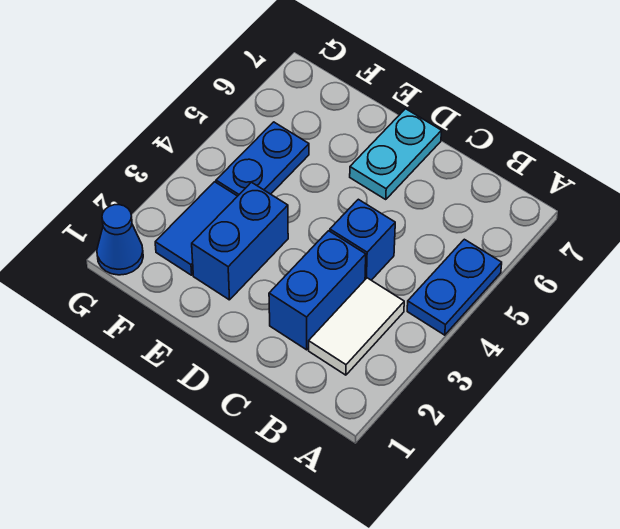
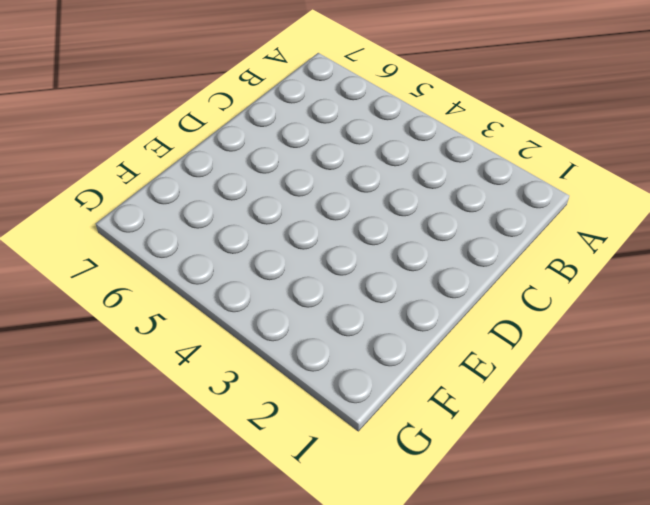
none -> blue plate A4:A5 level 1
none -> white tile B2:B3 level 1

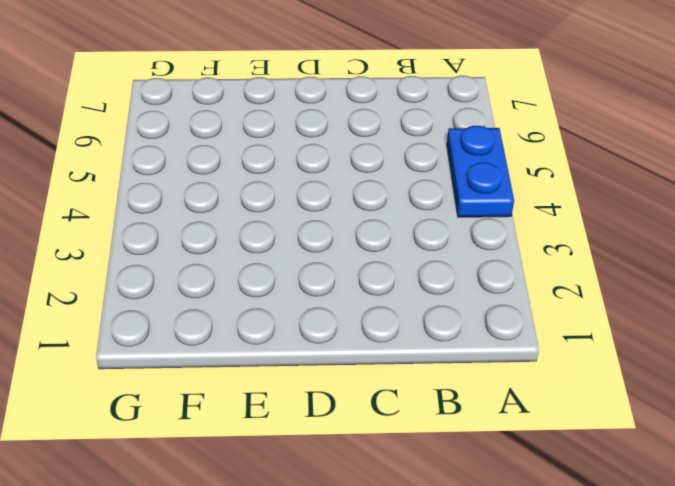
none -> white tile B2:B3 level 1
none -> blue brick C2:C3 level 1

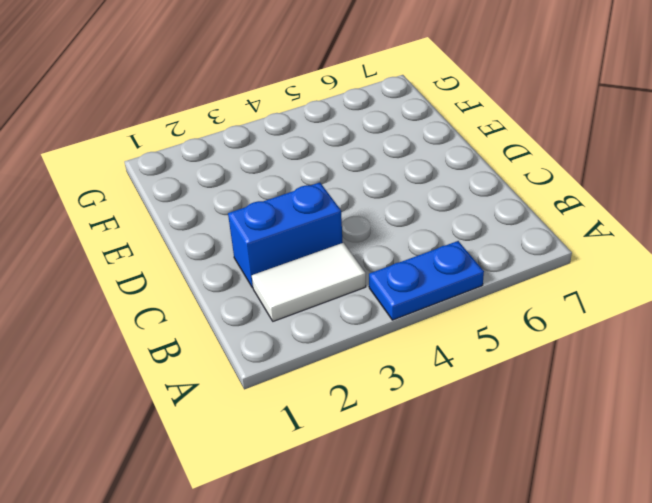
none -> blue brick C4 level 1
none -> cyan plate D6:D7 level 1

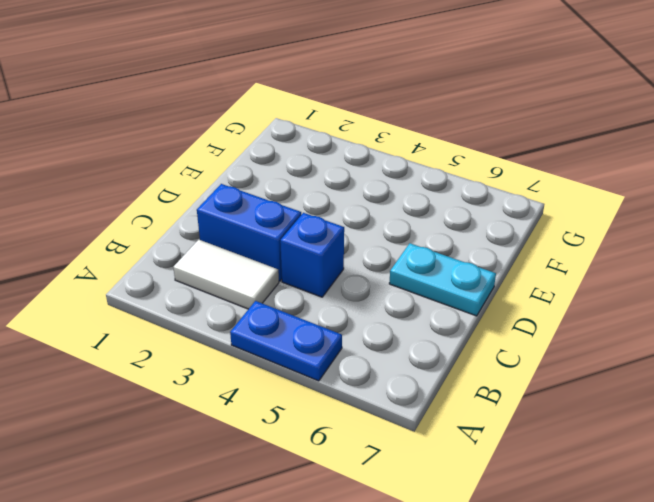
none -> blue brick E2:E3 level 1
none -> blue tile F2:F3 level 1

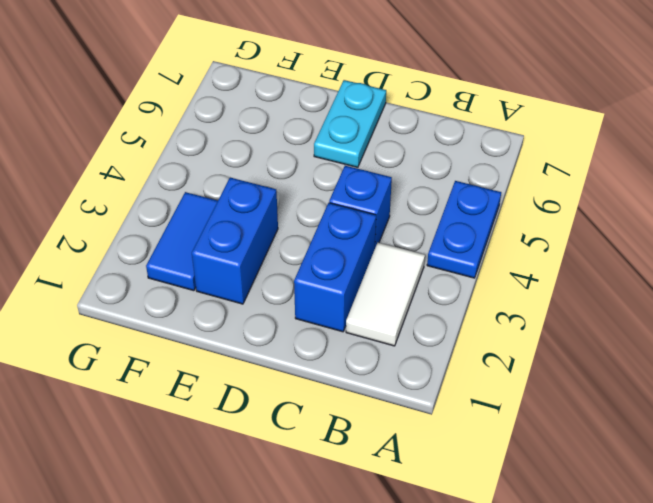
none -> blue plate F4:F5 level 1
none -> blue cone G1 level 1

